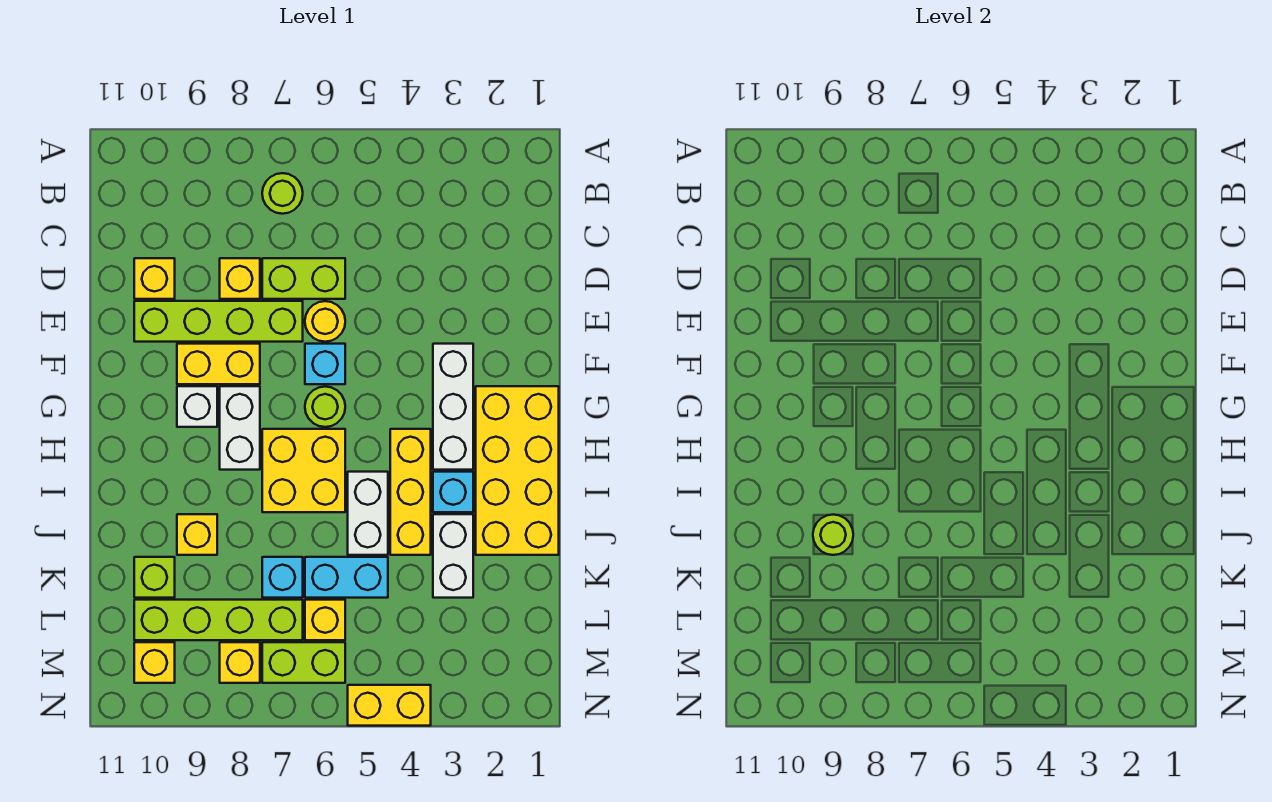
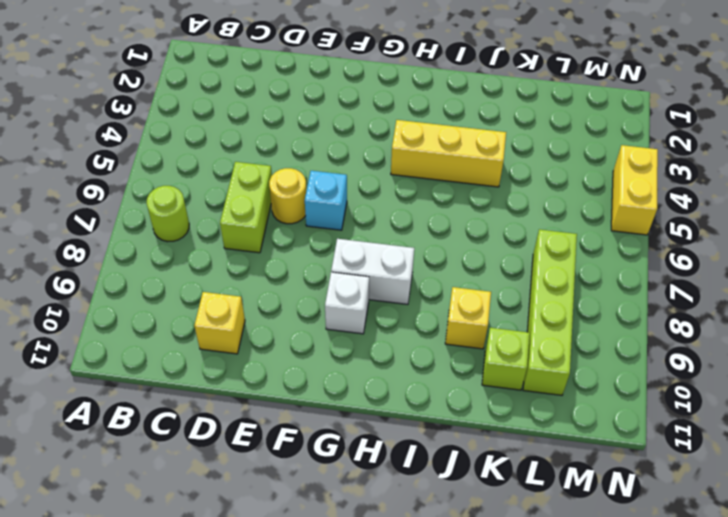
none -> yellow brick D8 level 1
none -> lime brick E7:E10 level 1
none -> white brick F3:H3 level 1

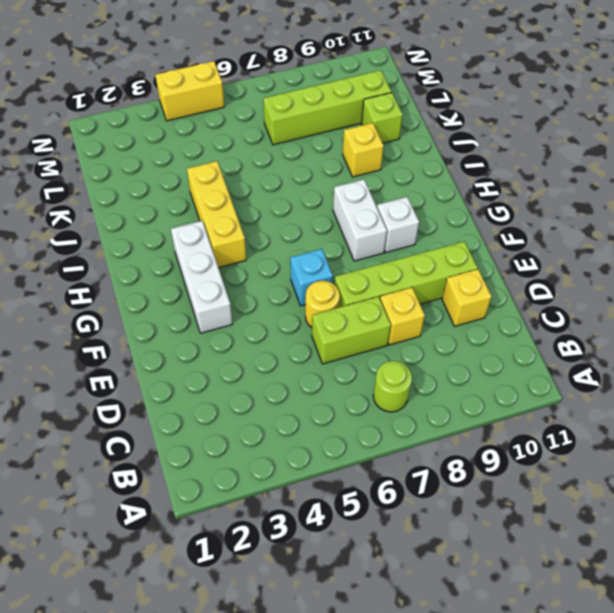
none -> yellow brick F8:F9 level 1
none -> yellow brick G1:J2 level 1
none -> lime round brick G6 level 1

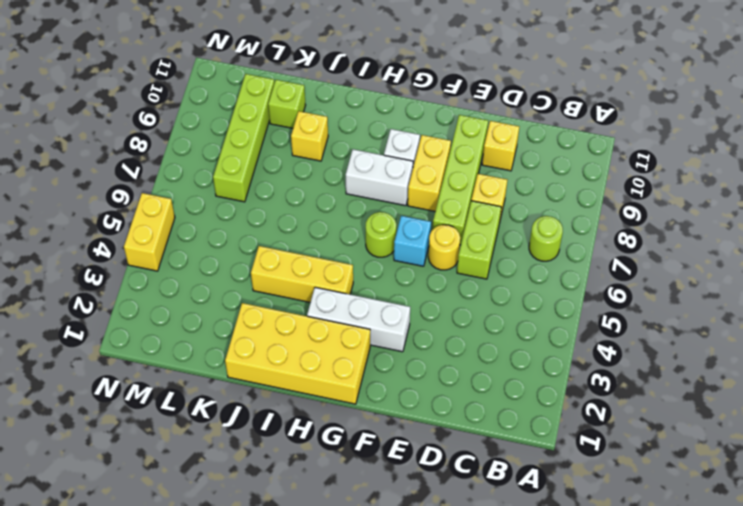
none -> yellow brick H6:I7 level 1
none -> cyan brick I3 level 1
none -> white brick I5:J5 level 1

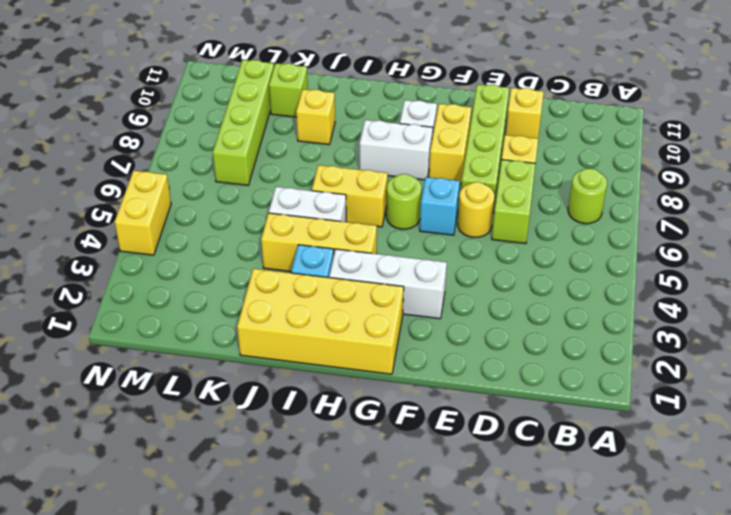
yellow brick H6:I6 level 1 -> yellow brick H6:I7 level 1
none -> white brick J3:K3 level 1
none -> cyan brick K5:K6 level 1
none -> cyan brick K7 level 1

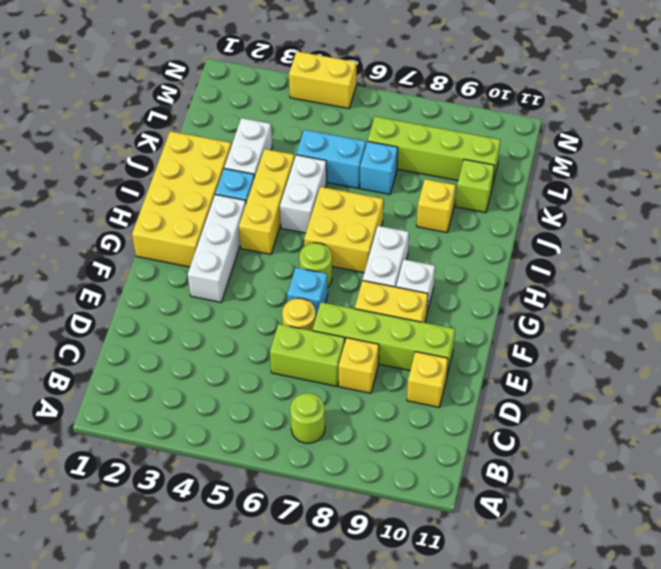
none -> yellow brick L6 level 1
none -> lime brick M6:M7 level 1
none -> yellow brick M8 level 1

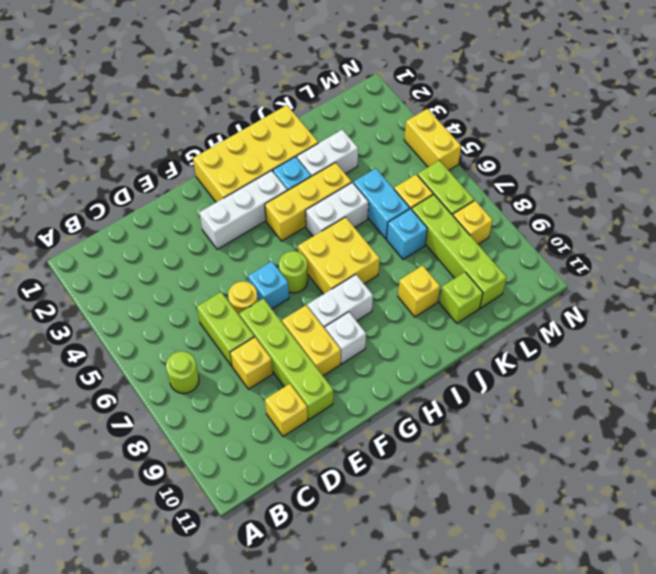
none -> yellow brick M10 level 1
none -> lime round brick J9 level 2

